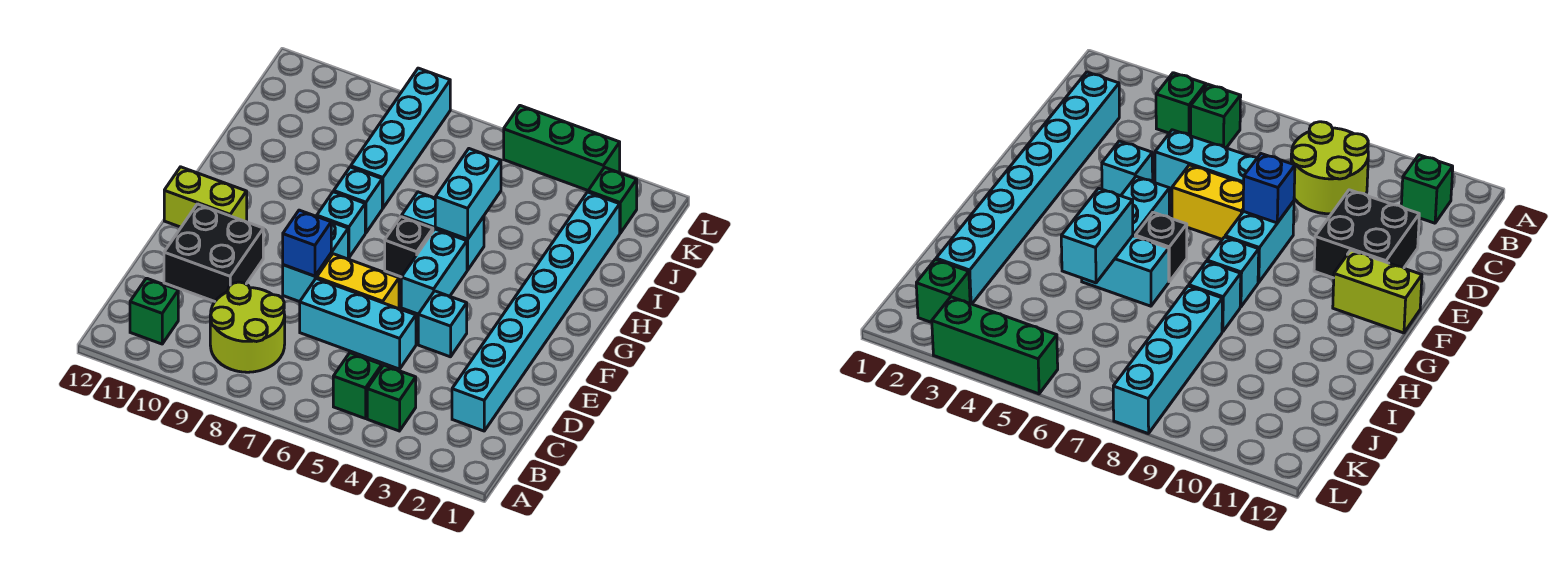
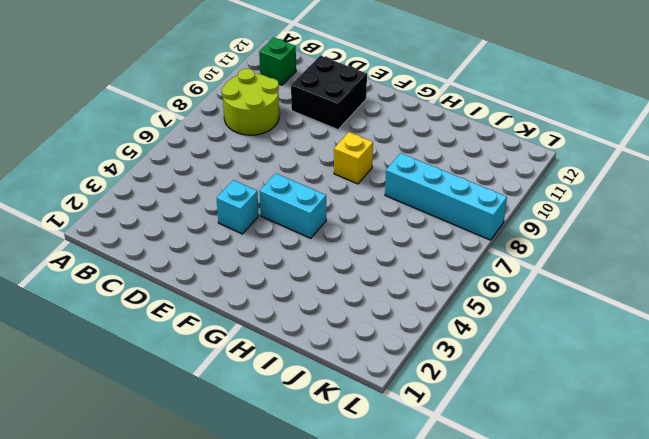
yellow brick G8 level 1 -> cyan brick G8 level 1
none -> green brick B4 level 1
none -> green brick B5 level 1
none -> cyan brick C2:J2 level 1

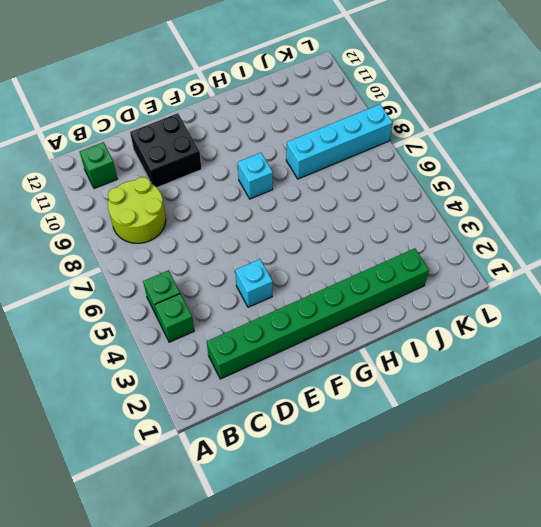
green brick C2:J2 level 1 -> cyan brick C2:J2 level 1
none -> cyan brick D5:D7 level 1
none -> yellow brick E6:E7 level 1
none -> cyan brick E8:F8 level 1

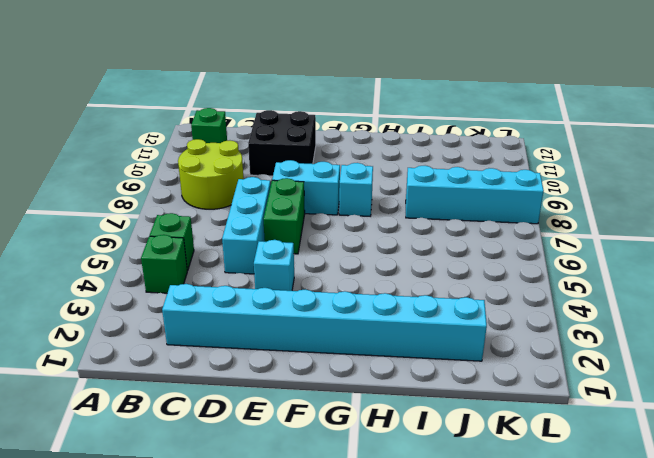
green brick E6:E7 level 1 -> yellow brick E6:E7 level 1
none -> cyan brick F5:G5 level 1
none -> lime brick F11:F12 level 1
none -> black brick G6 level 1

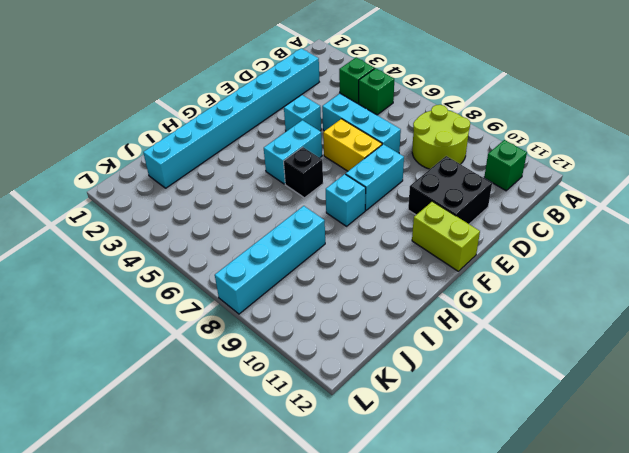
none -> cyan brick H5:H6 level 1
none -> cyan brick H8 level 1
none -> green brick K2 level 1

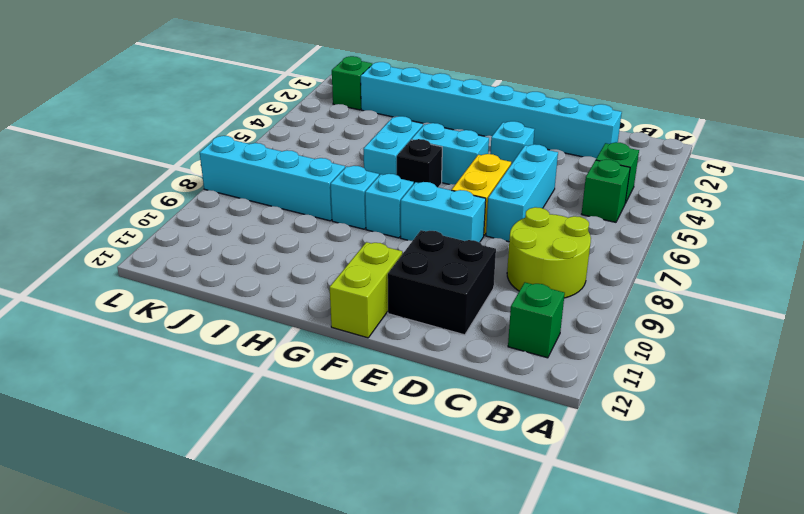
none -> green brick L3:L5 level 1
none -> blue brick E8 level 2
none -> cyan brick H5:I5 level 2

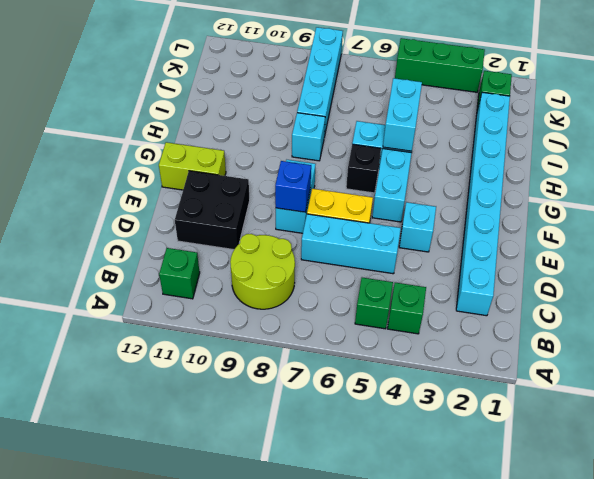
none -> cyan brick G8 level 1

